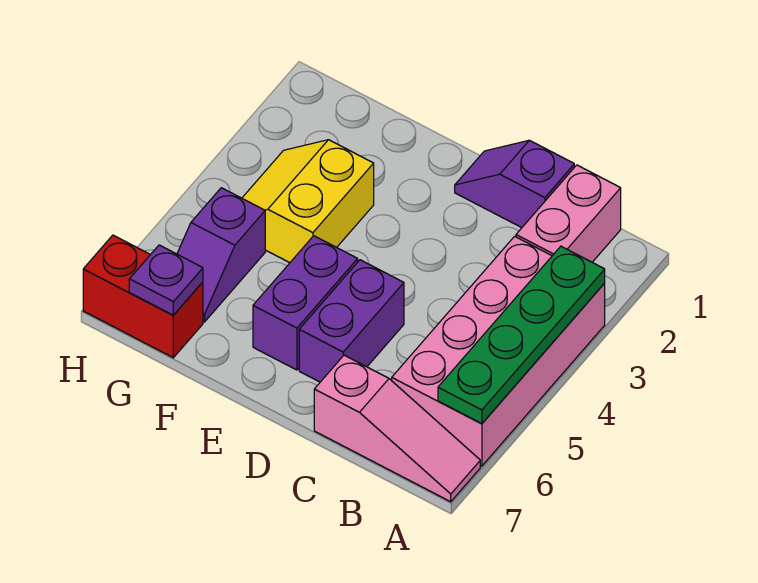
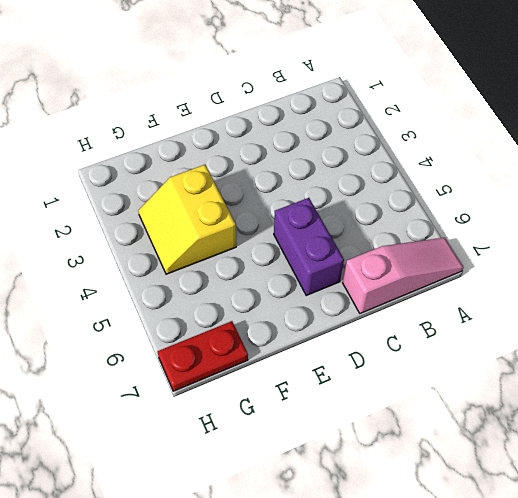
red plate G7:H7 level 1 -> red brick G7:H7 level 1
none -> pink brick A3:B6 level 1
none -> pink brick B1:B2 level 1

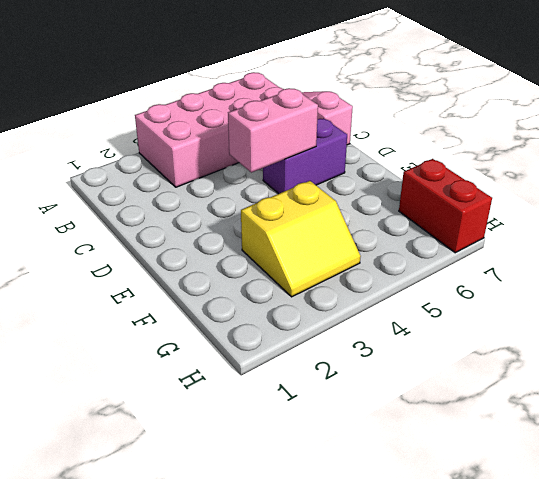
pink brick D4:D5 level 2 -> pink brick B1:B2 level 1
none -> purple slope C1:D1 level 1 top C
none -> purple brick E5:E6 level 1

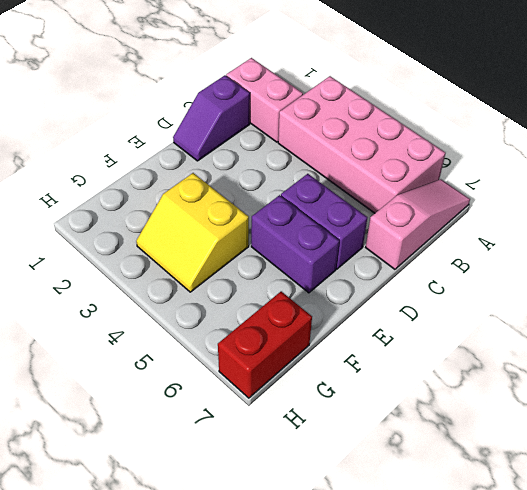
none -> purple slope G5:G6 level 1 top 5
none -> green plate A3:A6 level 2

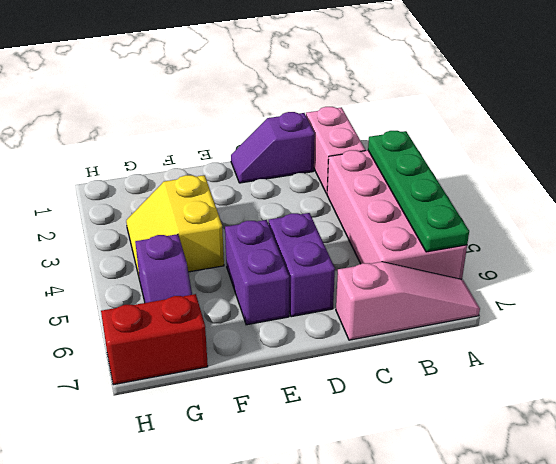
none -> purple plate G7 level 2

